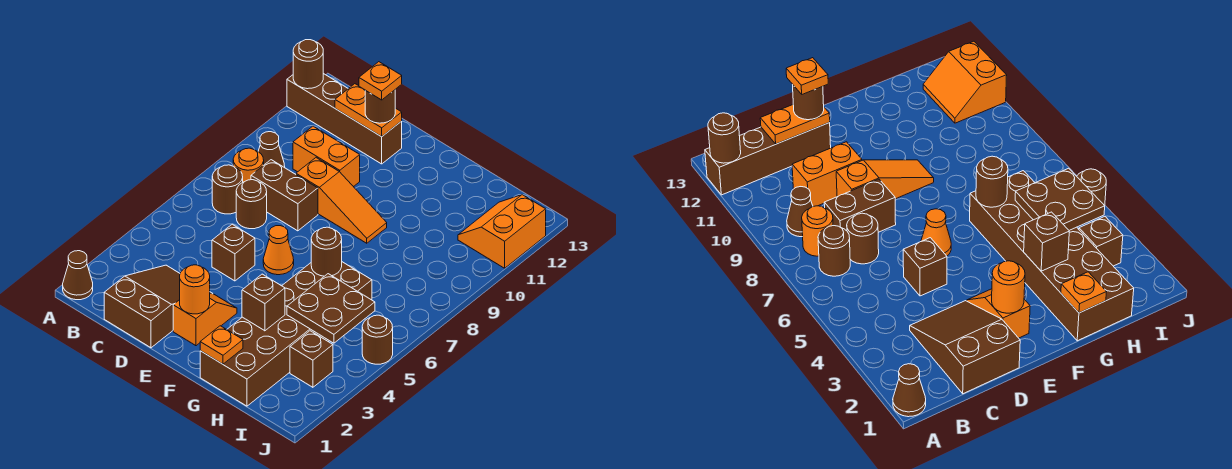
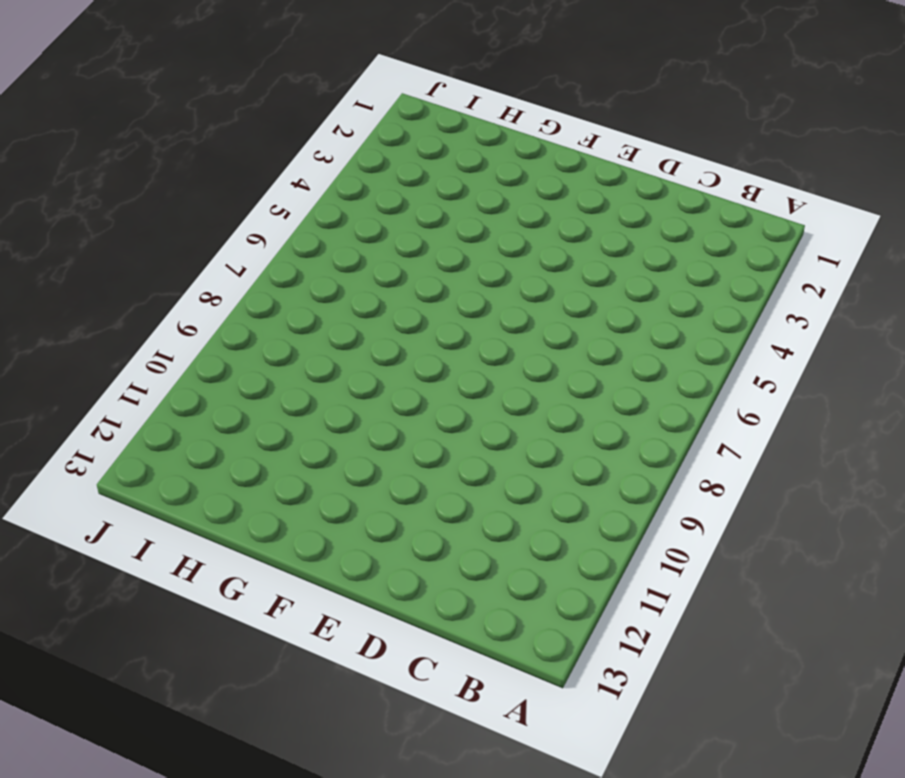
none -> brown cone A1 level 1
none -> brown brick A12:D12 level 1
none -> brown round brick B7 level 1

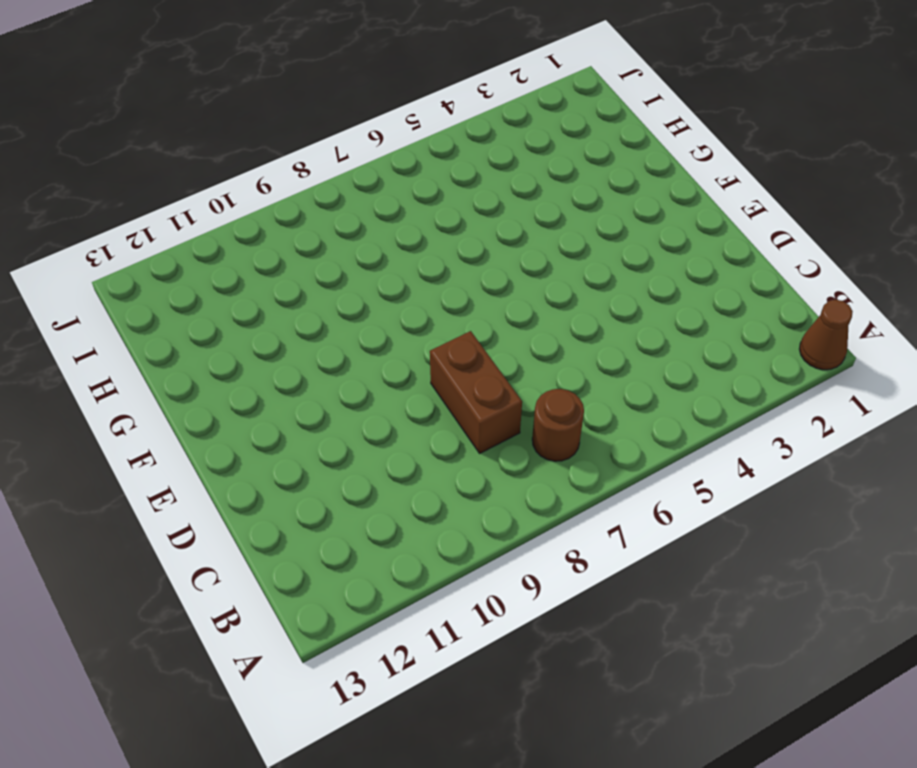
none -> brown brick A12:D12 level 1
none -> orange round brick B8 level 1
none -> brown cone B9 level 1

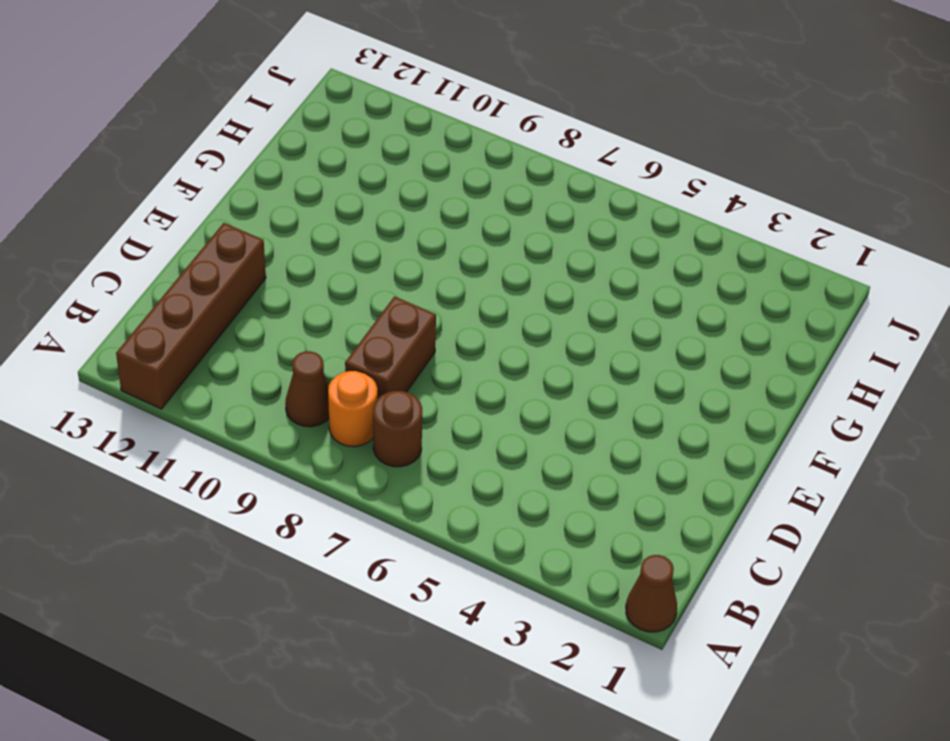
none -> brown slope C1:D3 level 1 top 1
none -> brown round brick C7 level 1
none -> orange brick C10:D10 level 1

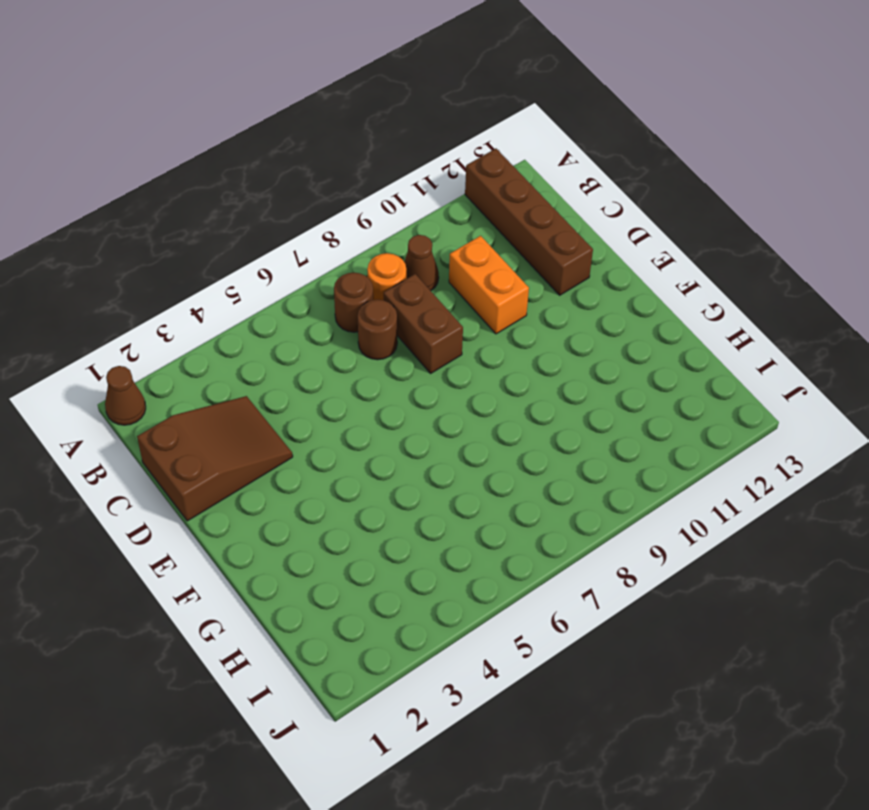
none -> brown brick D5 level 1
none -> orange slope D9:F9 level 1 top D
none -> orange slope E2:E3 level 1 top 2

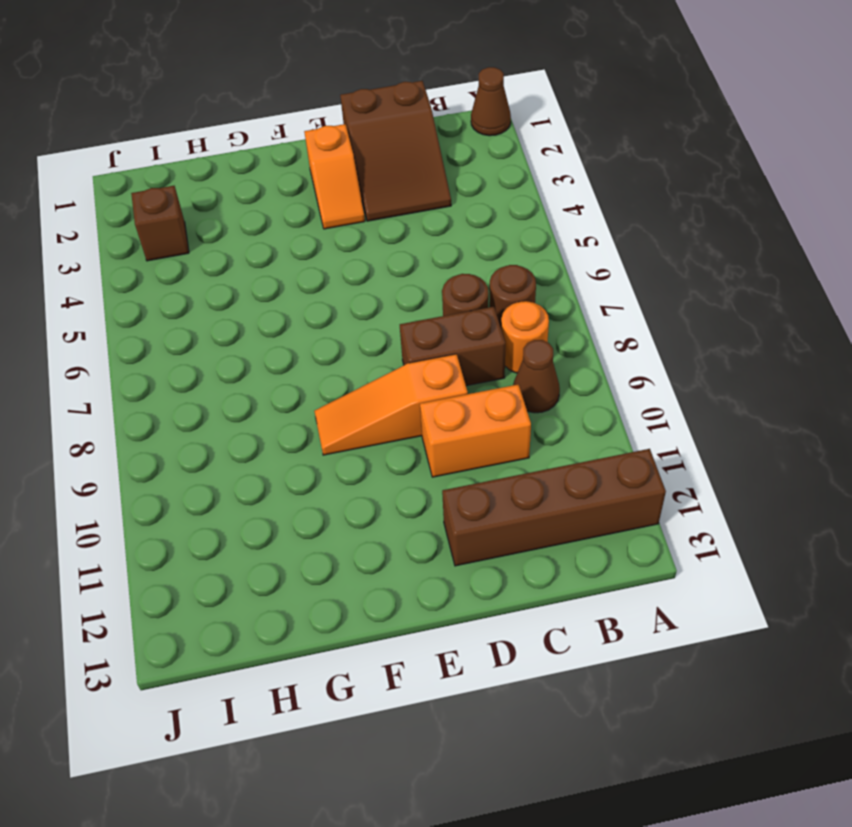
none -> brown brick D5 level 1
none -> orange cone E6 level 1
none -> brown brick G1:H6 level 1

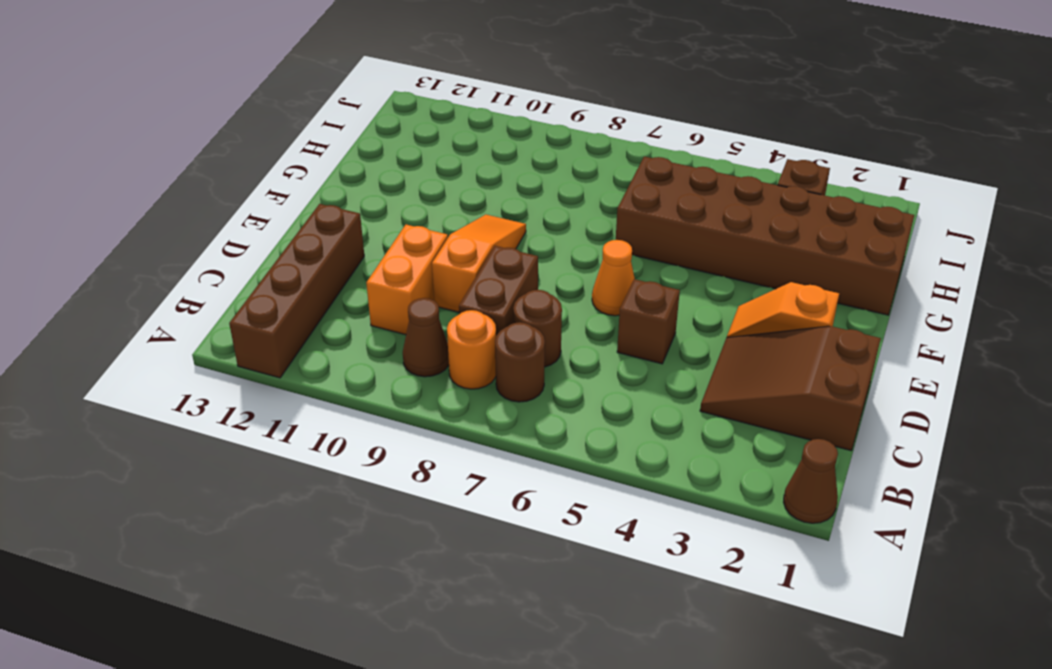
none -> orange slope I11:J12 level 1 top J
none -> brown round brick J5 level 1
none -> brown round brick A12 level 2

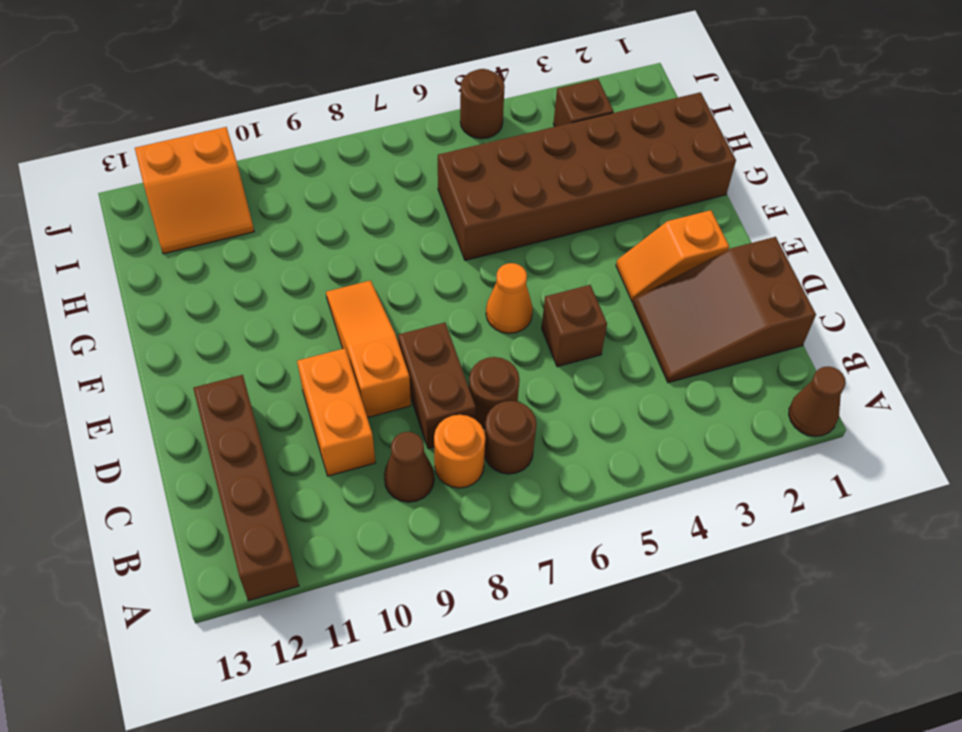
none -> brown round brick A12 level 2
none -> orange plate C12:D12 level 2
none -> orange round brick E2 level 2

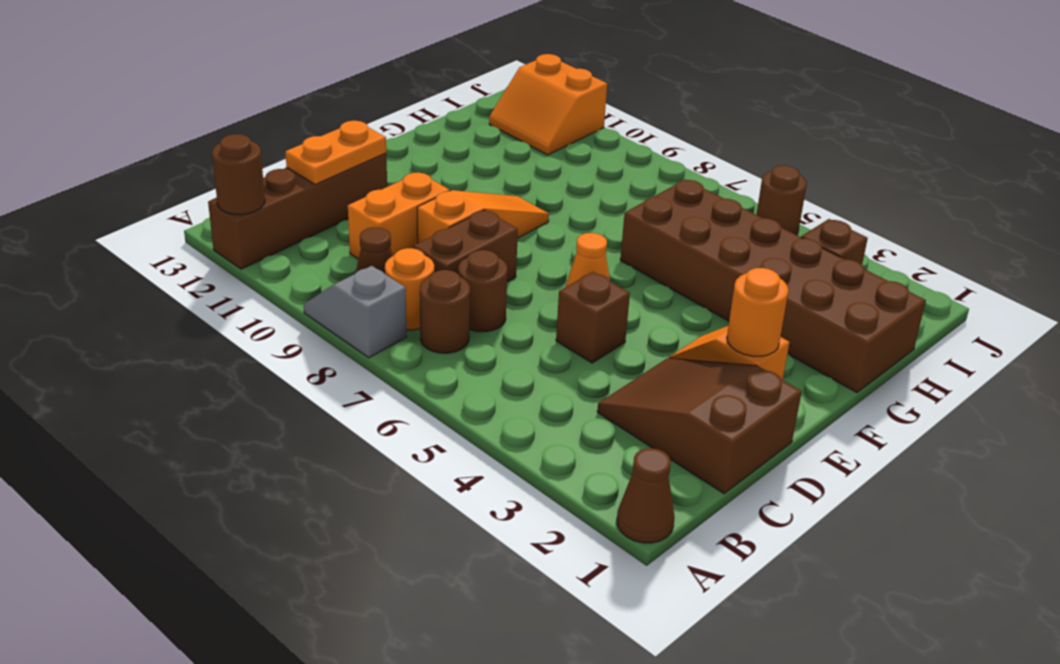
grey slope A8:A9 level 1 top 8 -> none
none -> orange plate G1 level 2
none -> brown brick G3 level 2
none -> brown round brick G6 level 2

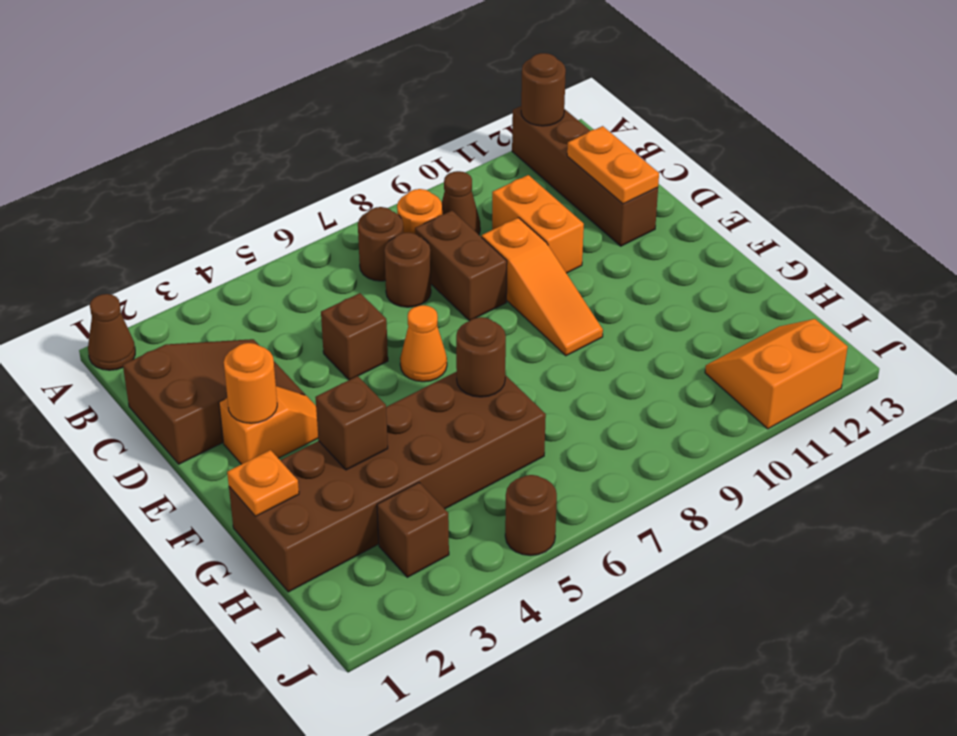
none -> brown plate H4:I5 level 2
none -> brown round brick D12 level 3
none -> orange plate D12 level 4

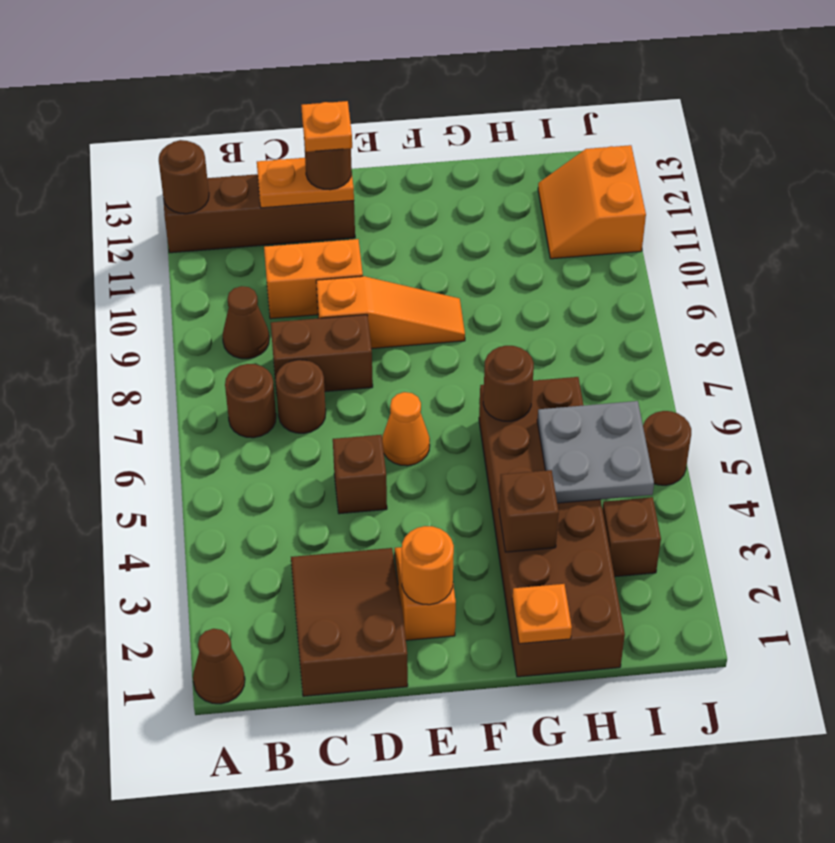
grey plate H4:I5 level 2 -> brown plate H4:I5 level 2
none -> orange round brick B8 level 1

